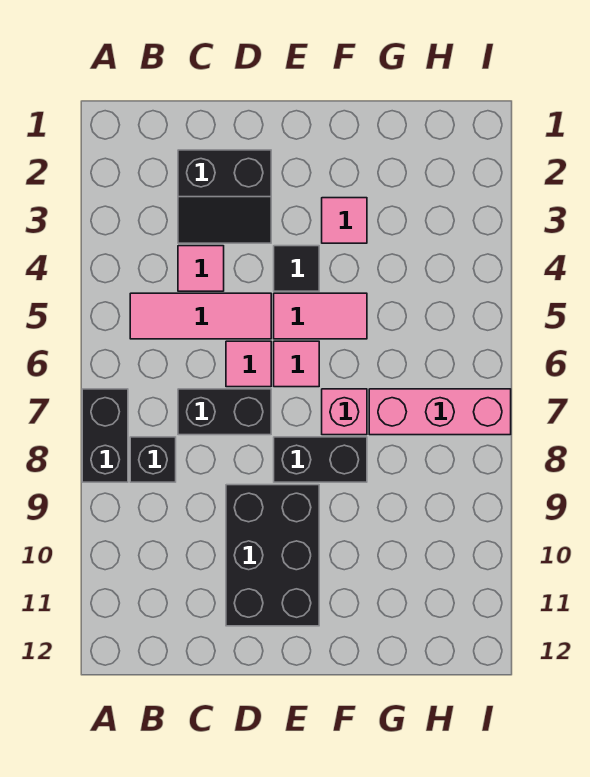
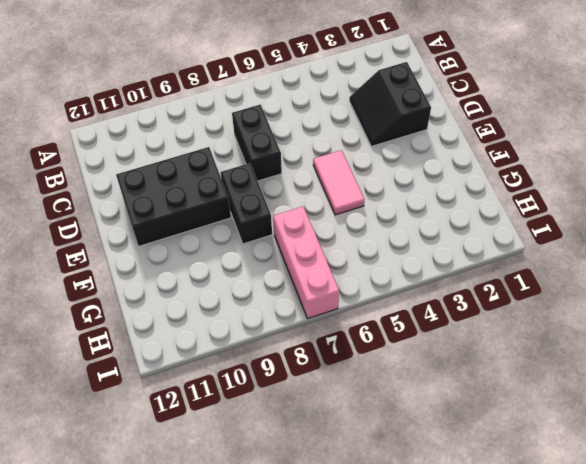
none -> black brick A7:A8 level 1
none -> pink tile B5:D5 level 1
none -> black brick B8 level 1

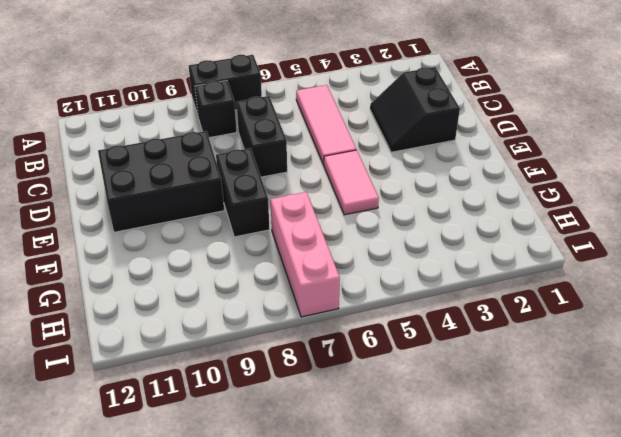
none -> pink tile C4 level 1
none -> pink tile D6 level 1
none -> black tile E4 level 1

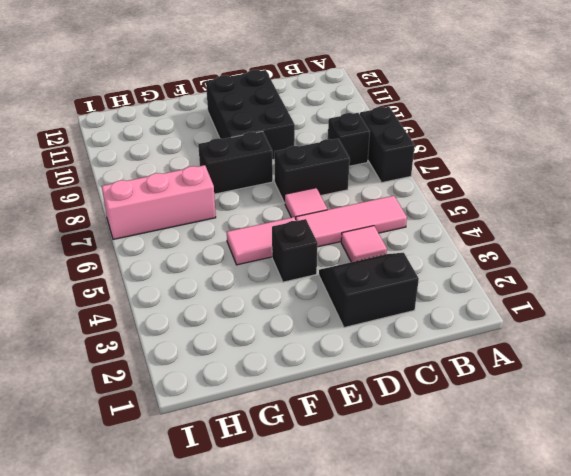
black brick E4 level 1 -> black tile E4 level 1
none -> pink tile E6 level 1
none -> pink tile F3 level 1
none -> pink brick F7 level 1

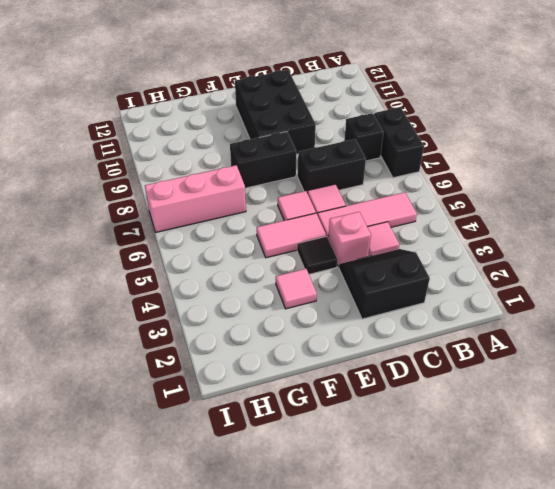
pink brick D4 level 1 -> pink brick F7 level 1

